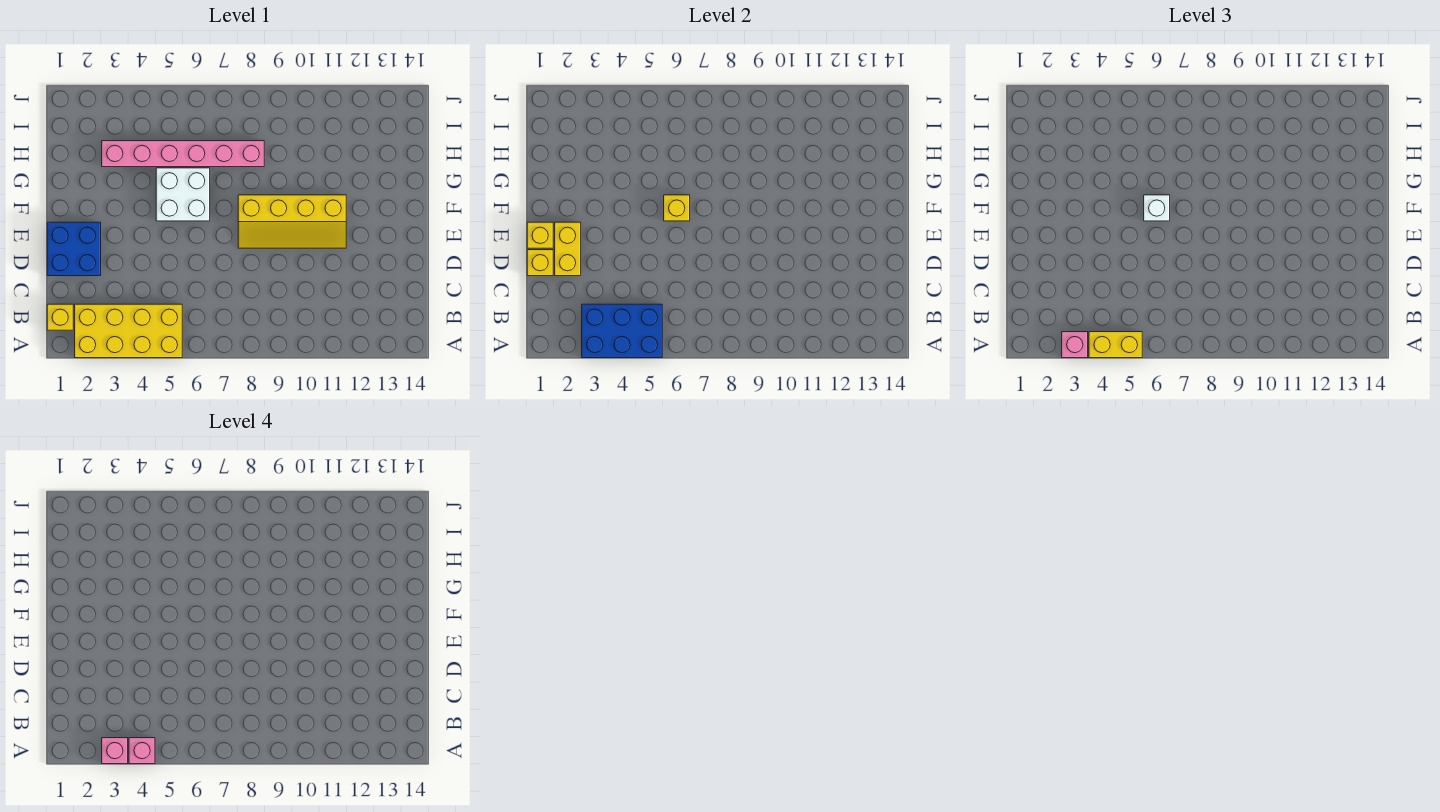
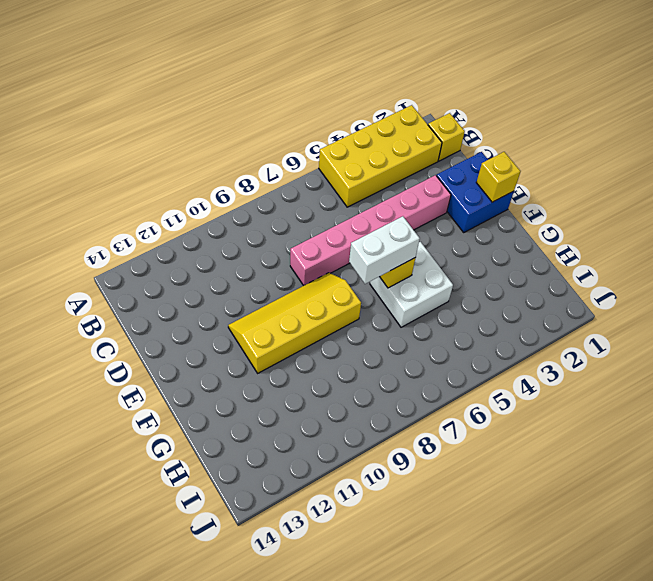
pink brick D3:D8 level 1 -> pink brick H3:H8 level 1
white brick F6:F7 level 3 -> white brick F6 level 3
none -> blue brick A3:B5 level 2
none -> yellow brick D1 level 2
none -> yellow brick D2:E2 level 2

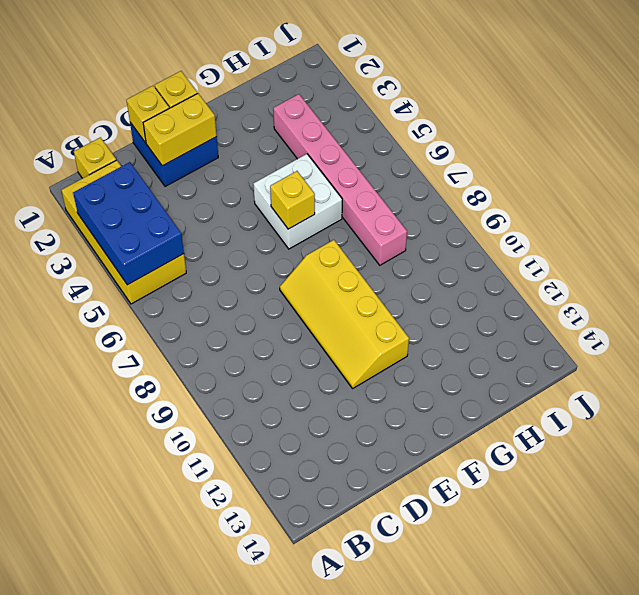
none -> pink brick A3 level 3
none -> yellow brick A4:A5 level 3
none -> white brick F6 level 3

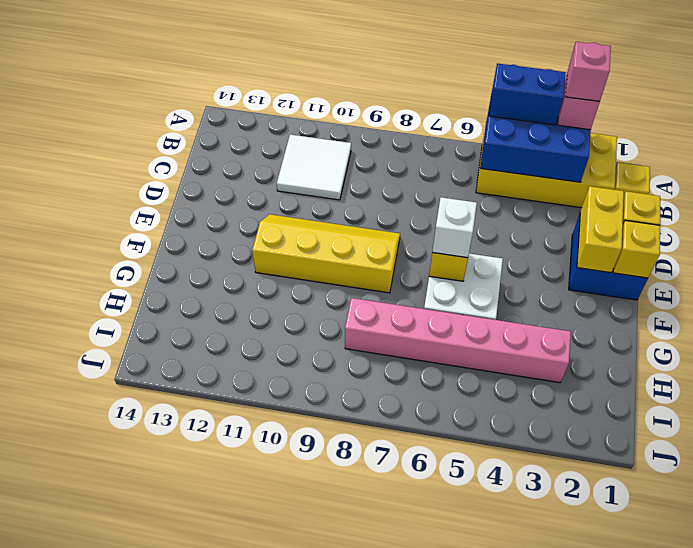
blue brick A4:A5 level 3 -> yellow brick A4:A5 level 3
white tile B10:C11 level 1 -> none
none -> pink brick A4 level 4

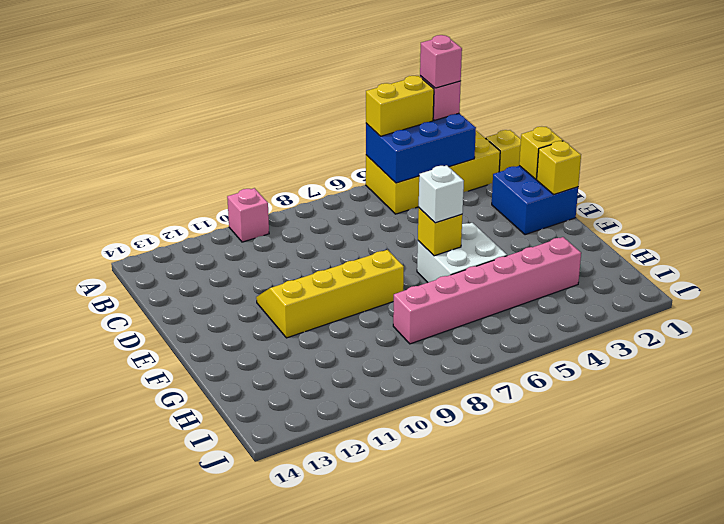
pink brick A10 level 1 -> pink brick A4 level 4
none -> yellow brick D2:E2 level 2

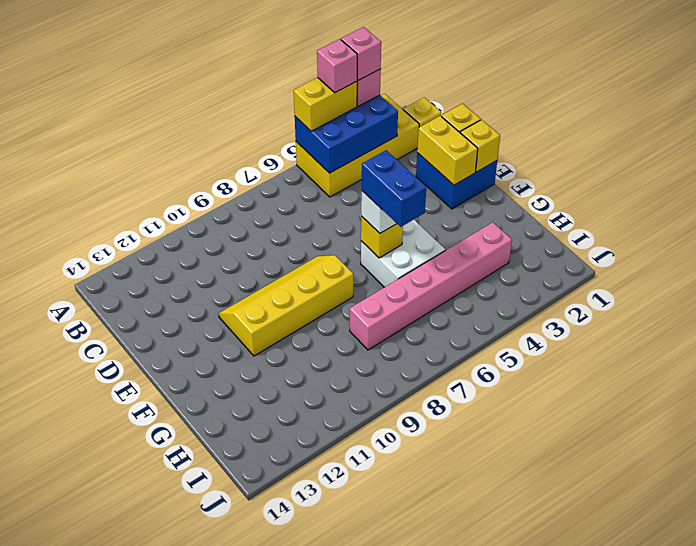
blue brick F6:G6 level 4 -> none

